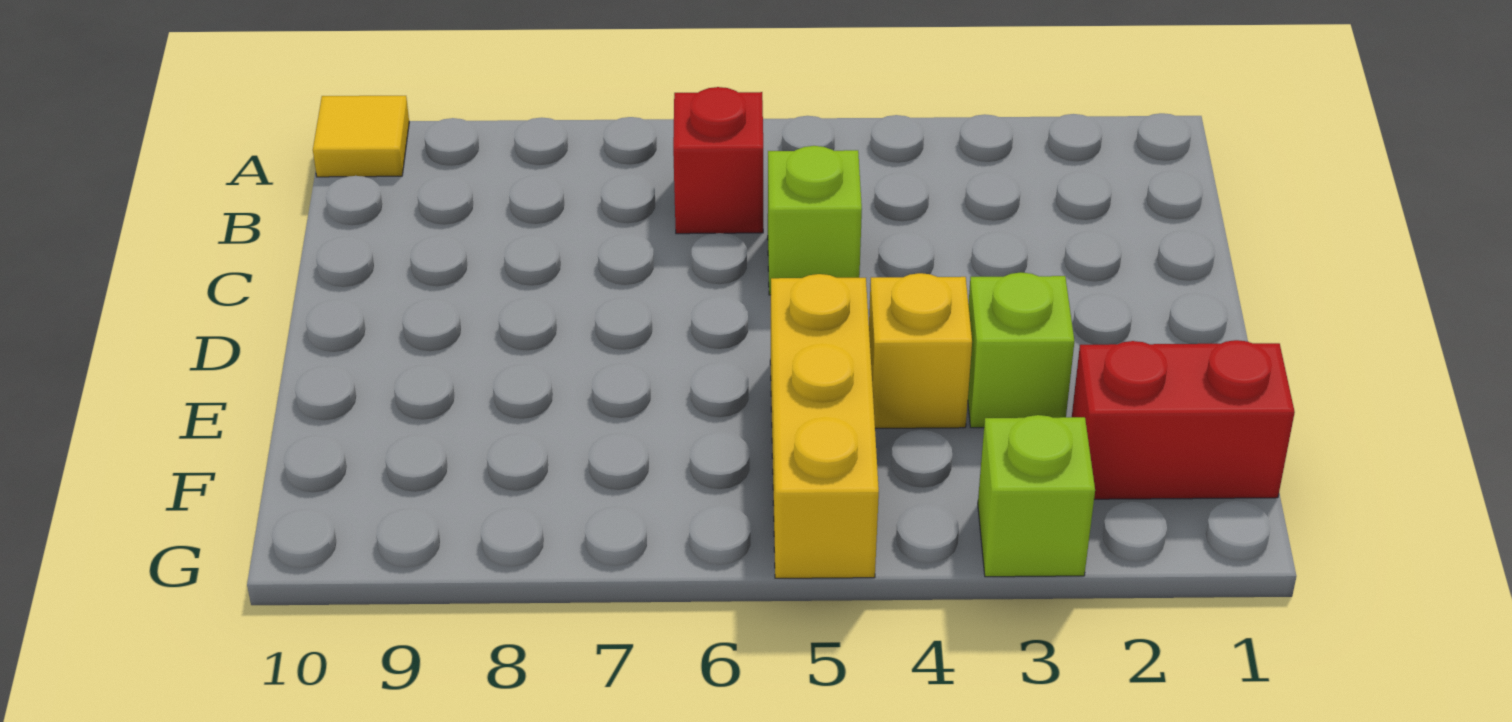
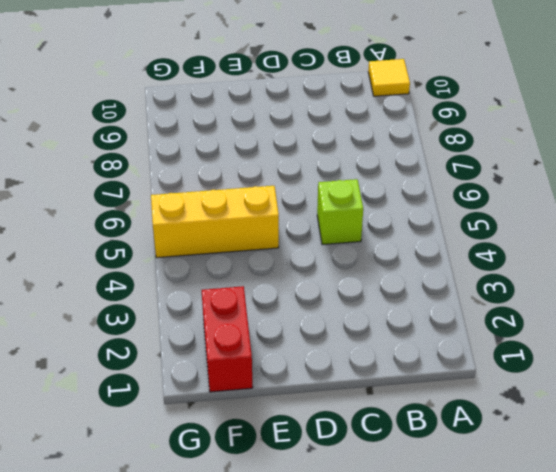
none -> red brick B6 level 1
none -> lime brick E3 level 1

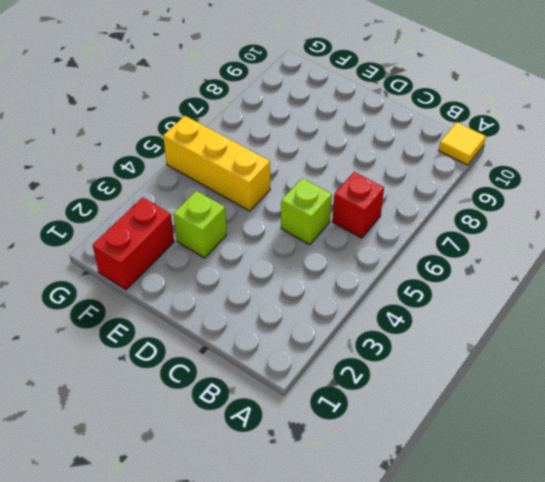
none -> yellow brick E4 level 1
none -> lime brick G3 level 1

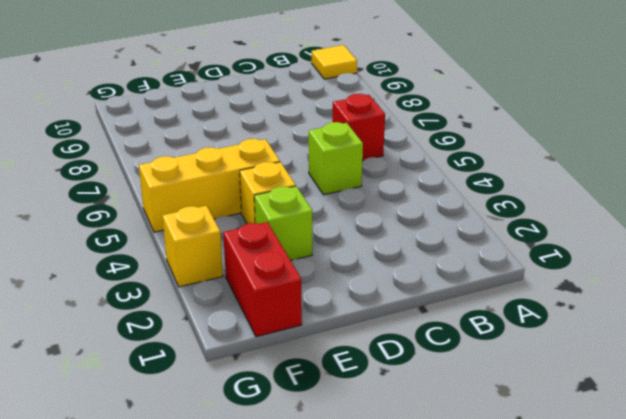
yellow brick G3 level 1 -> lime brick G3 level 1

